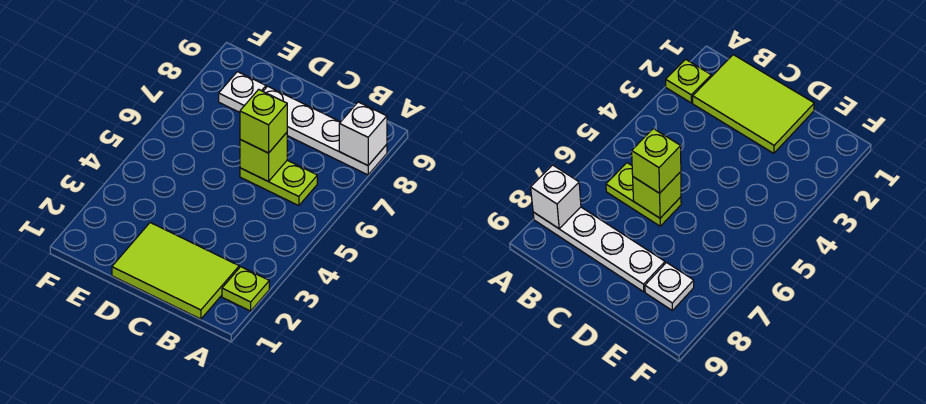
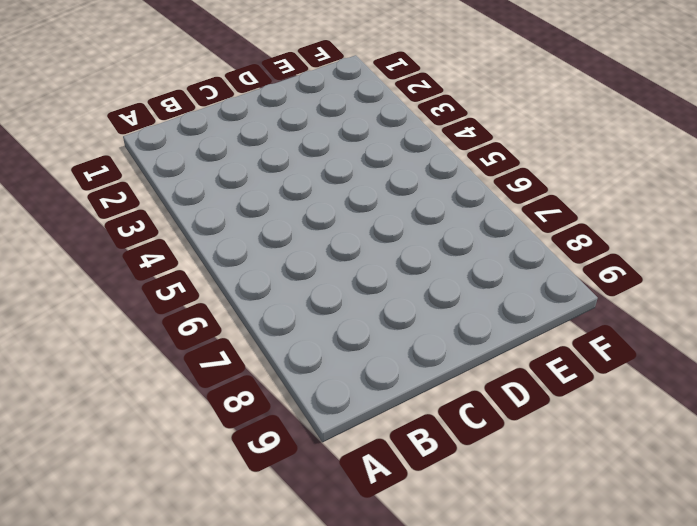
none -> lime plate A2 level 1
none -> white plate A8:D8 level 1

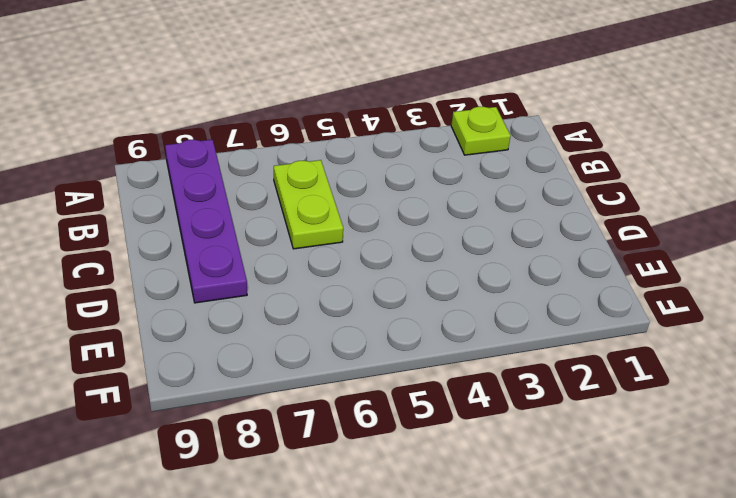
purple plate A8:D8 level 1 -> white plate A8:D8 level 1
none -> lime tile B1:D2 level 1
none -> white plate E8 level 1

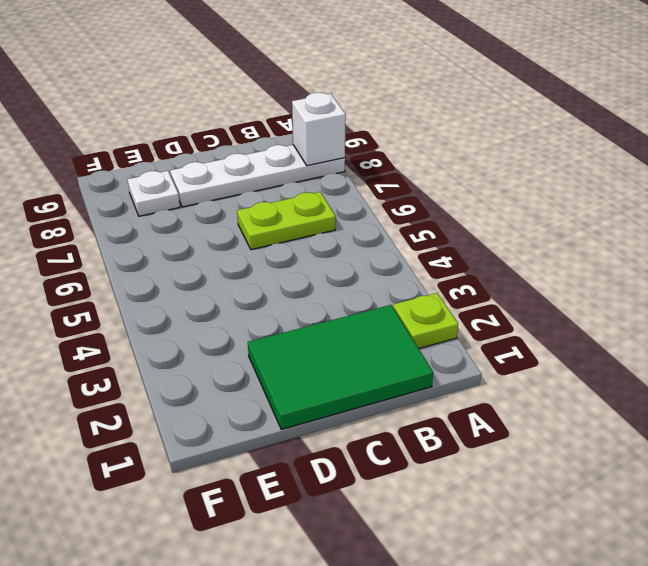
green tile B1:D2 level 1 -> lime tile B1:D2 level 1
none -> lime brick C6 level 2
none -> lime brick C6 level 3

